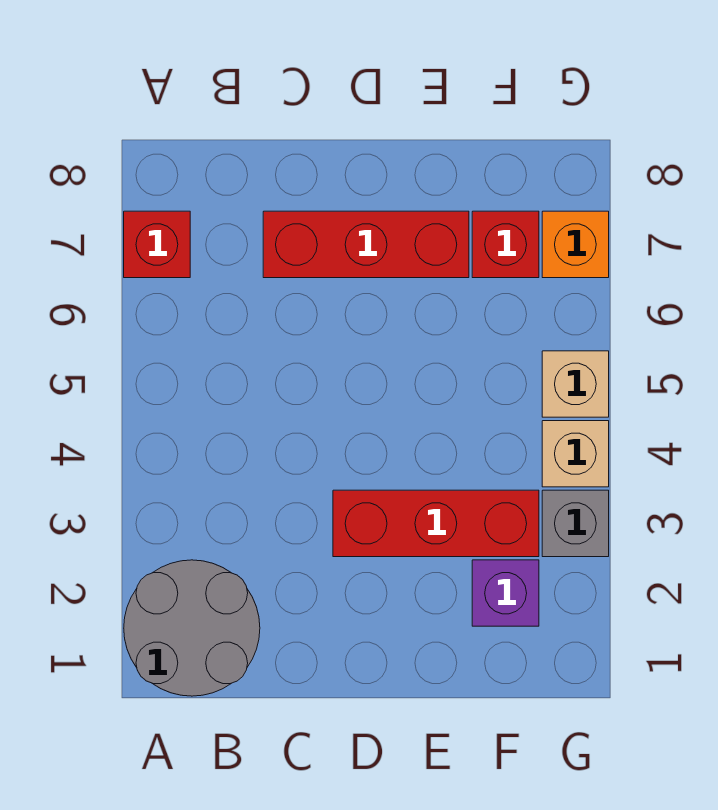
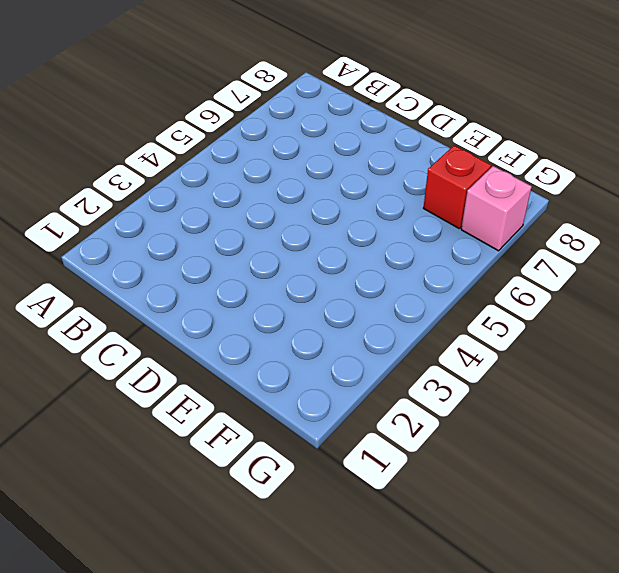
pink brick G7 level 1 -> orange brick G7 level 1
none -> grey round brick A1:B2 level 1
none -> red brick A7 level 1

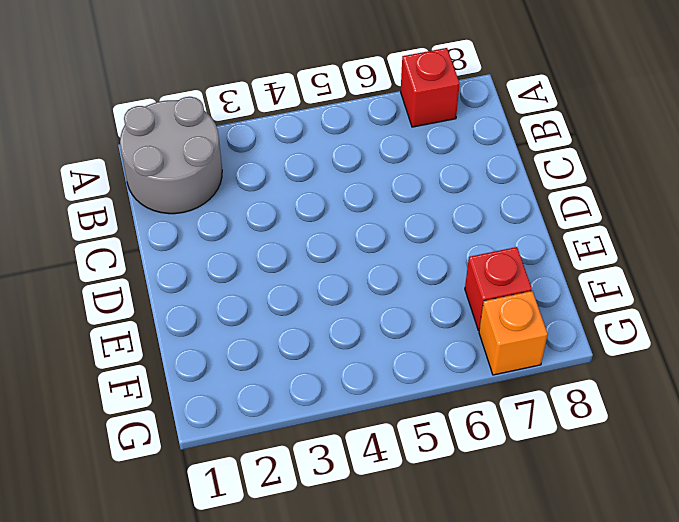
none -> red brick C7:E7 level 1
none -> red brick D3:F3 level 1

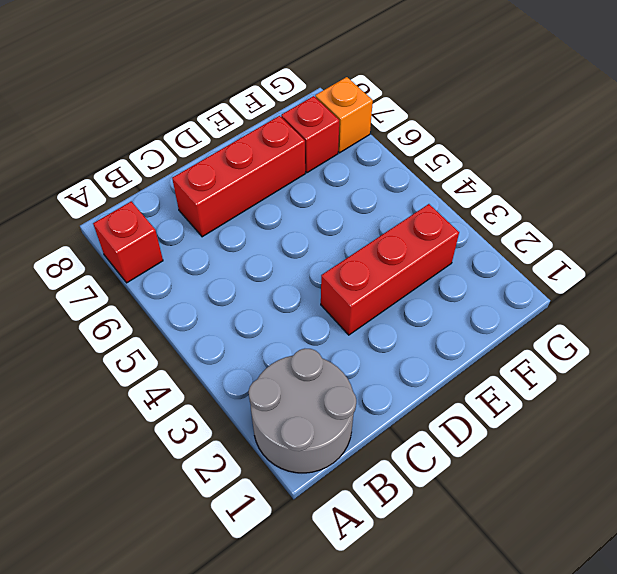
none -> purple brick F2 level 1
none -> grey brick G3 level 1

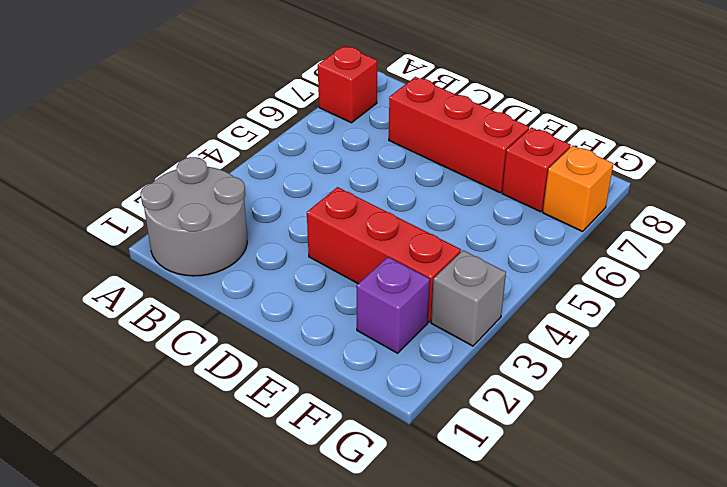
none -> tan brick G4 level 1
none -> tan brick G5 level 1

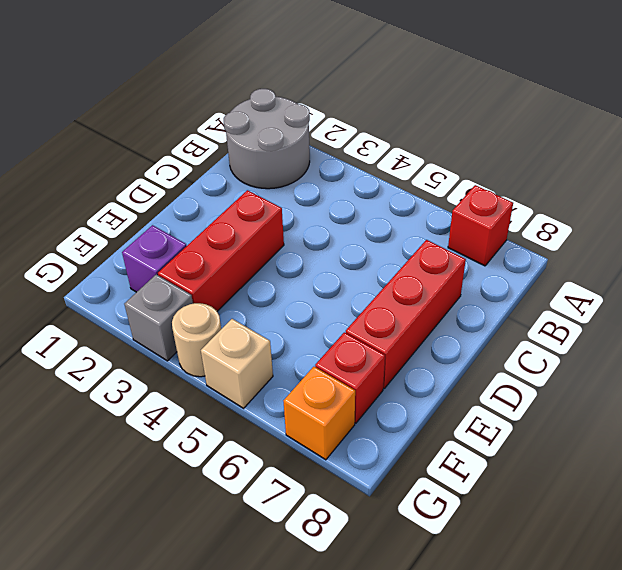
tan round brick G4 level 1 -> tan brick G4 level 1

